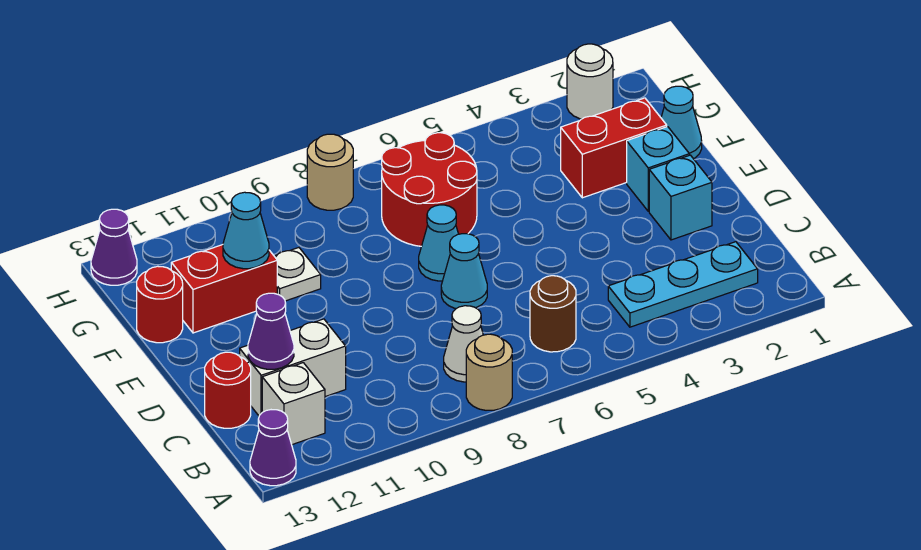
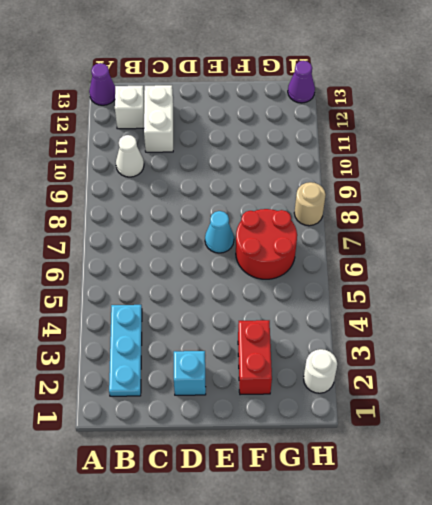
white cone B10 level 1 -> white cone B8 level 1
none -> tan round brick A8 level 1
none -> brown round brick B6 level 1
none -> red round brick C13 level 1

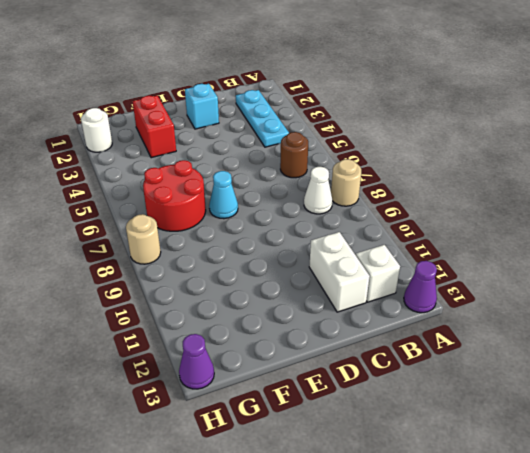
none -> red round brick C13 level 1
none -> cyan cone D7 level 1
none -> cyan brick E2 level 1

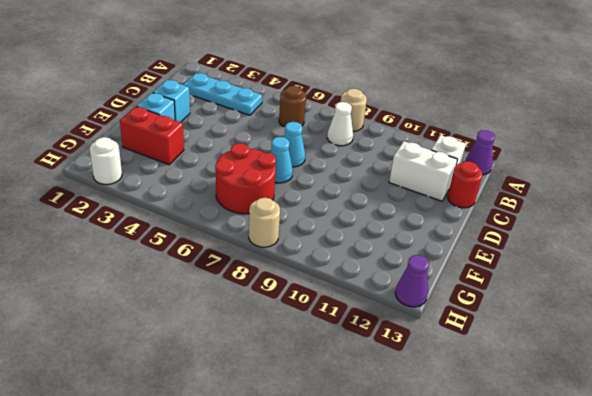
none -> cyan cone F1 level 1
none -> white plate F10 level 1
none -> red brick F11:F12 level 1

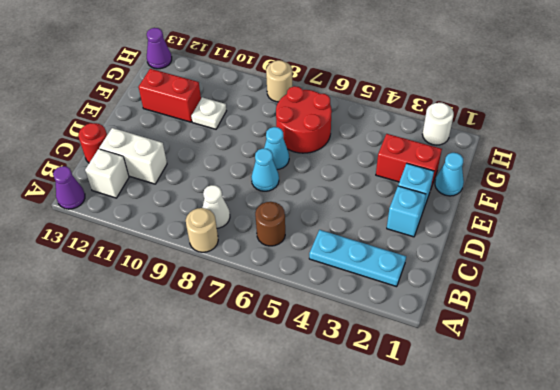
none -> red round brick F13 level 1
none -> purple cone C12 level 2
none -> cyan cone F11 level 2

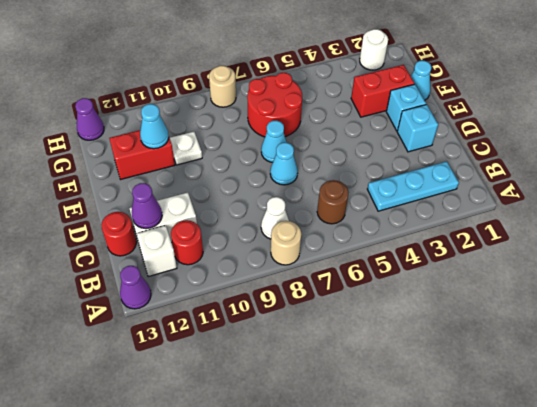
red round brick B11 level 1 -> red round brick F13 level 1

